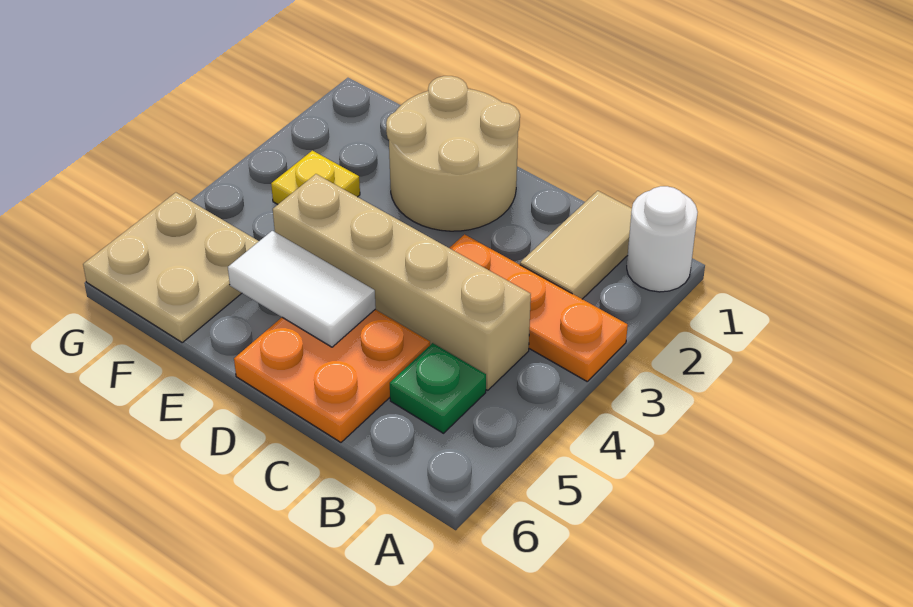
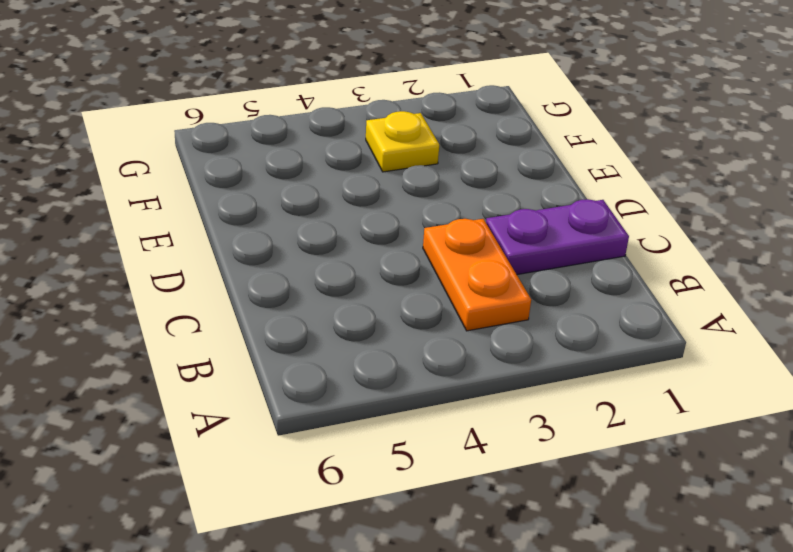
orange plate B3:C3 level 1 -> orange plate A3:C3 level 1
purple plate C1:C2 level 1 -> none
none -> white round brick A1 level 1
none -> tan tile B1:B2 level 1

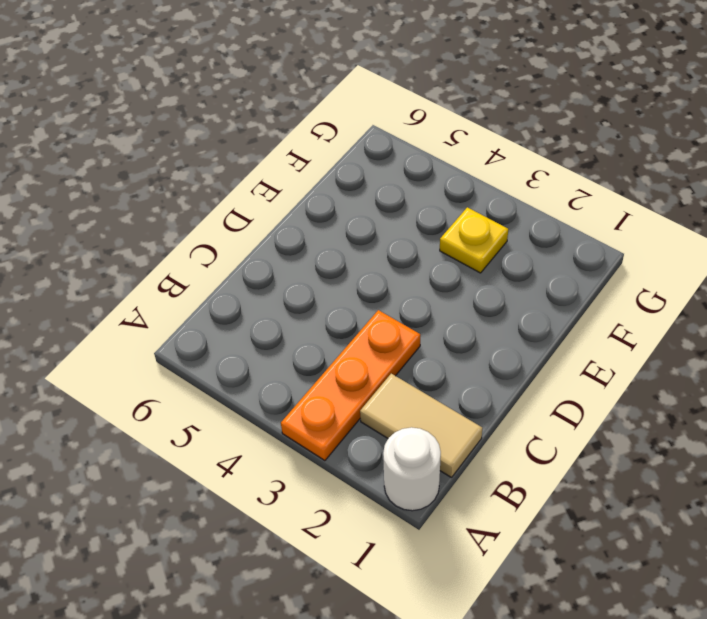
none -> tan brick B4:E4 level 1
none -> green plate B5 level 1

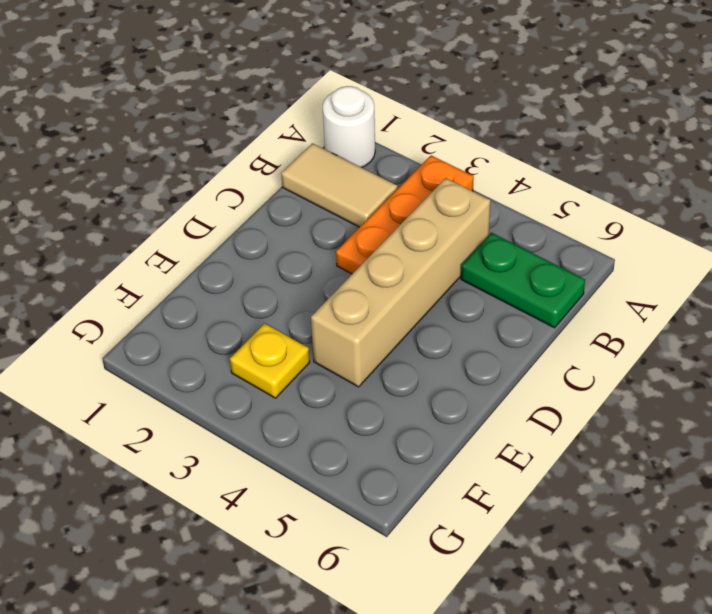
green plate B5:B6 level 1 -> green plate B5 level 1
none -> orange plate C5:D6 level 1
none -> tan round brick D1:E2 level 1

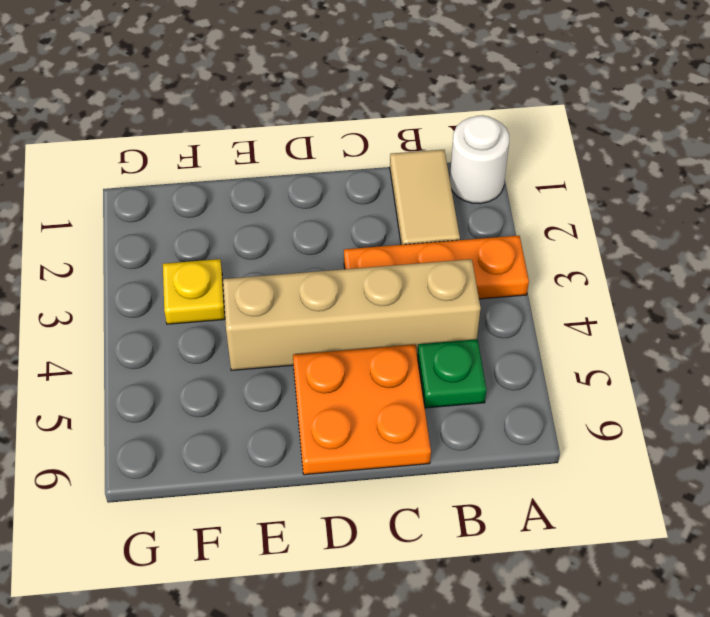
none -> tan round brick D1:E2 level 1
none -> tan plate F5:G6 level 1

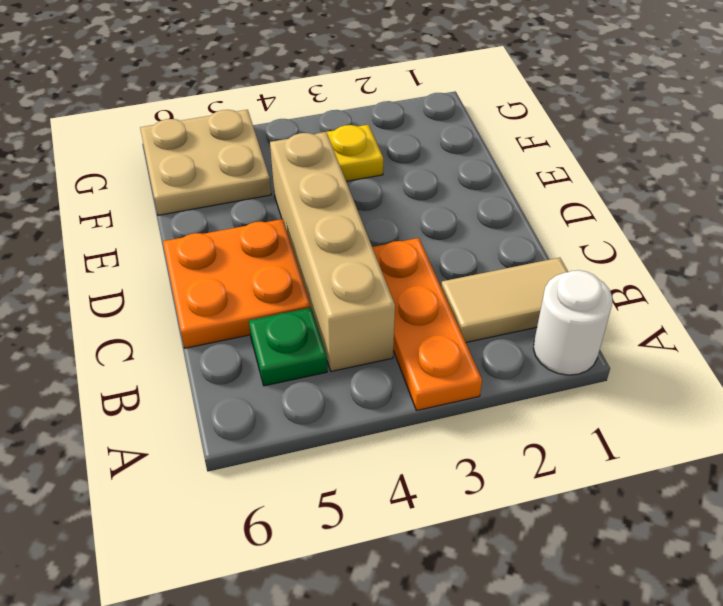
none -> tan round brick D1:E2 level 1
none -> white tile D5:E5 level 2

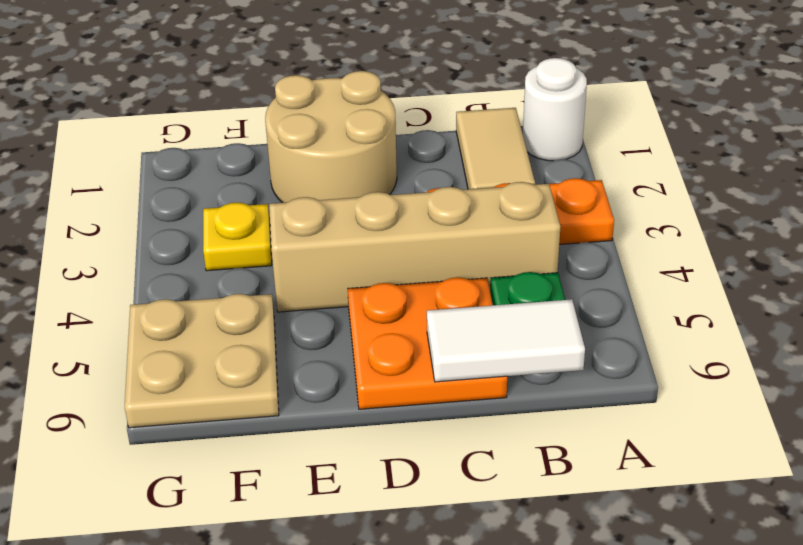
white tile B6:C6 level 2 -> white tile D5:E5 level 2

